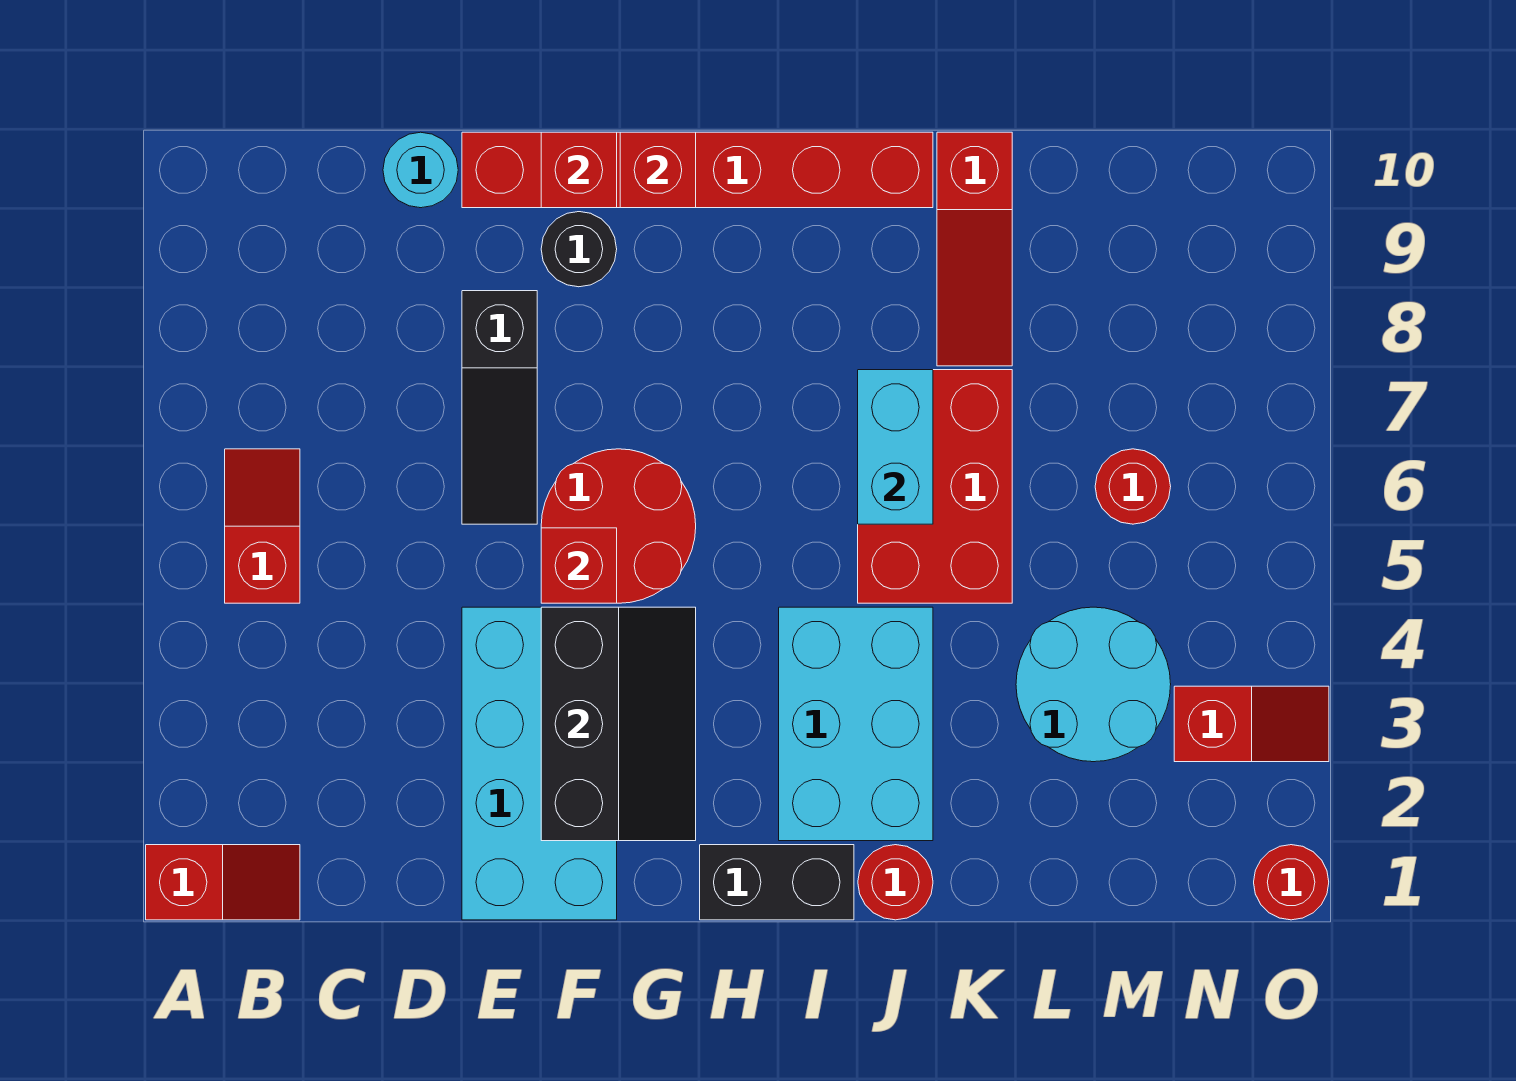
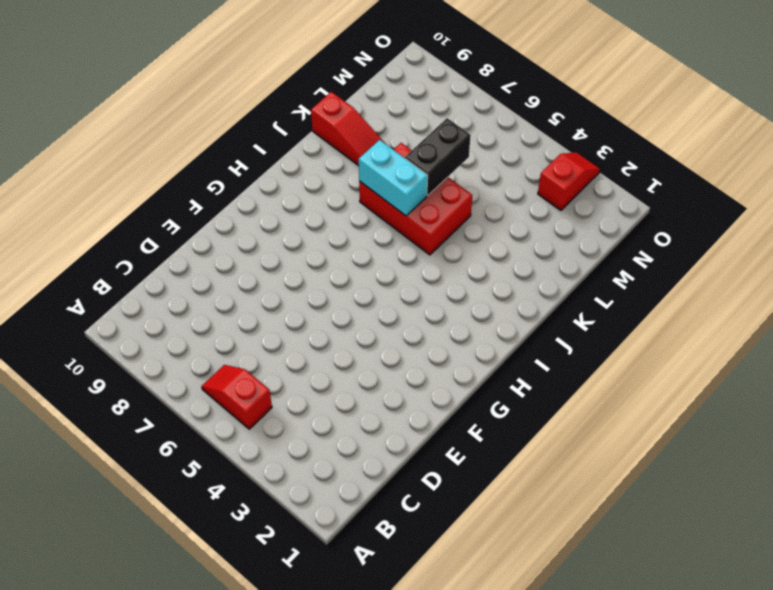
black brick K6:L6 level 2 -> black brick H1:I1 level 1
none -> red slope A1:B1 level 1 top A
none -> cyan round brick D10 level 1
none -> cyan brick E1:F4 level 1

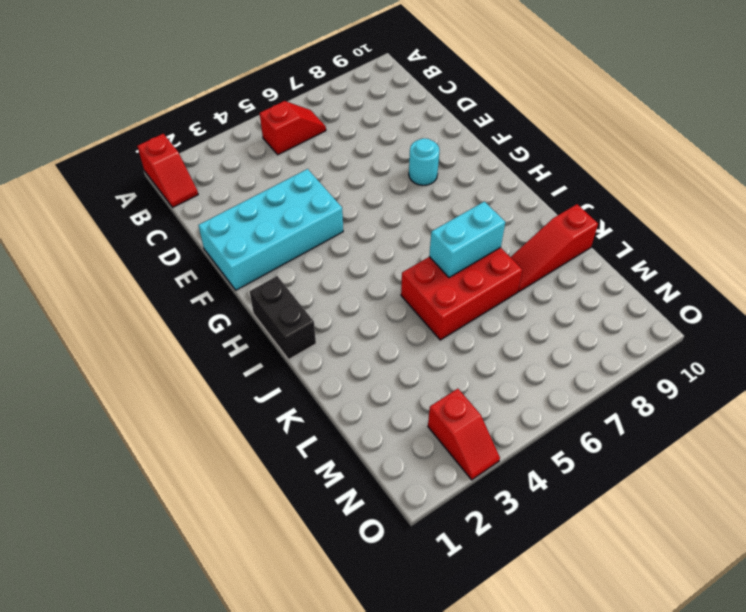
cyan round brick F8 level 1 -> cyan round brick D10 level 1
none -> black slope E6:E8 level 1 top 8
none -> red brick E10:J10 level 1
none -> red round brick F5:G6 level 1

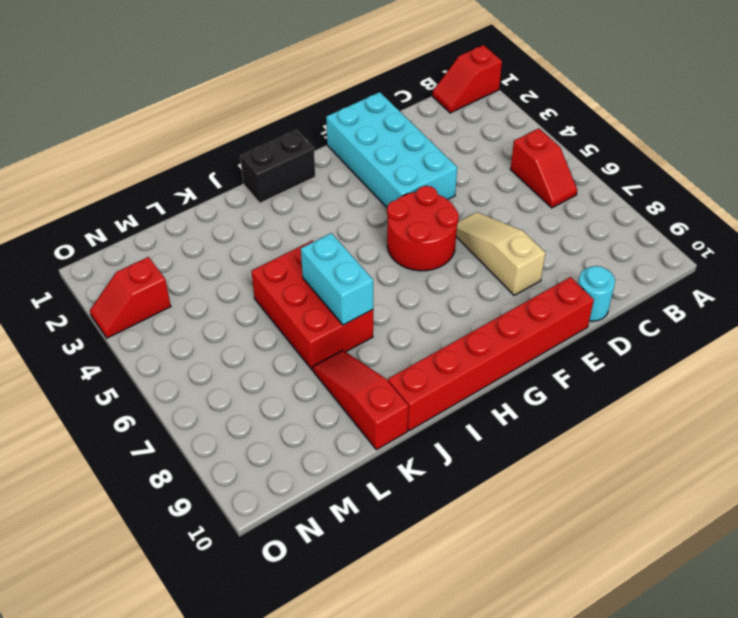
tan slope E6:E8 level 1 top 8 -> black slope E6:E8 level 1 top 8
none -> black round brick F9 level 1
none -> cyan brick I2:J4 level 1
none -> red round brick J1 level 1

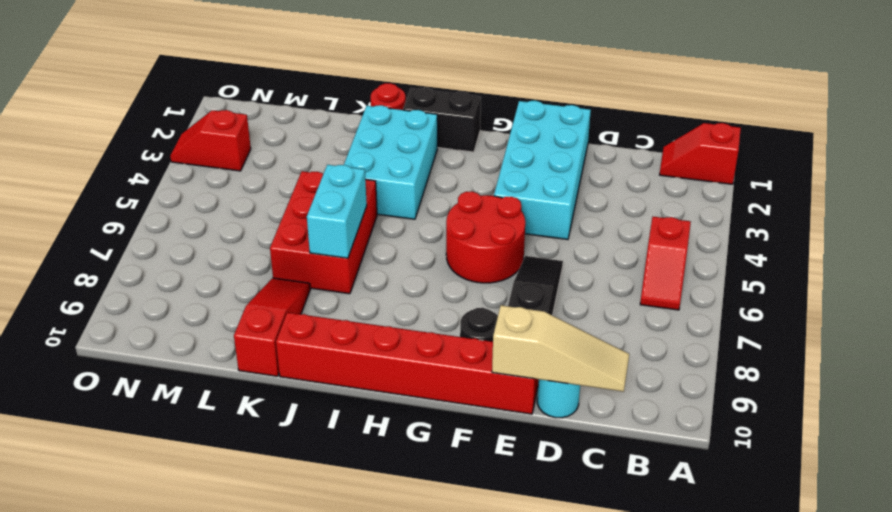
tan slope C10:E10 level 2 top E -> none
none -> cyan round brick L3:M4 level 1
none -> red round brick M6 level 1
none -> red round brick O1 level 1

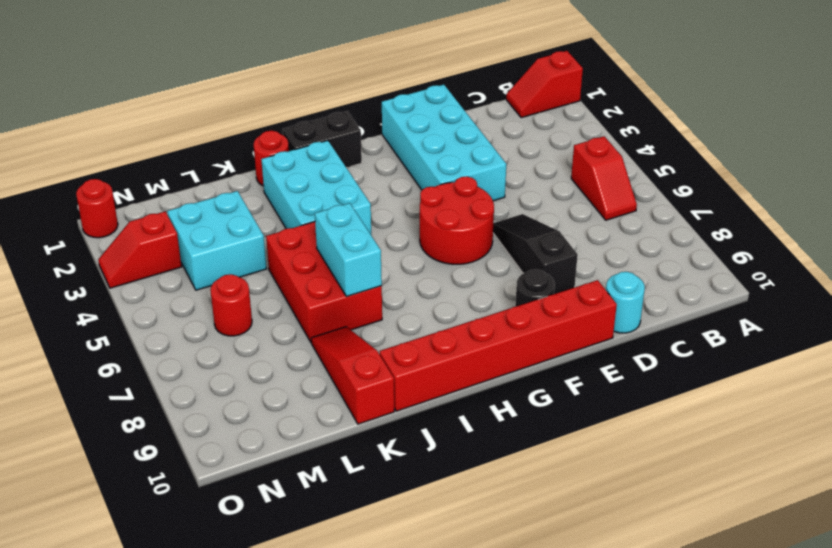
cyan brick L3:M4 level 1 -> cyan round brick L3:M4 level 1
none -> black slope F2:G4 level 2 top F
none -> red brick F5 level 2
none -> red brick F10 level 2

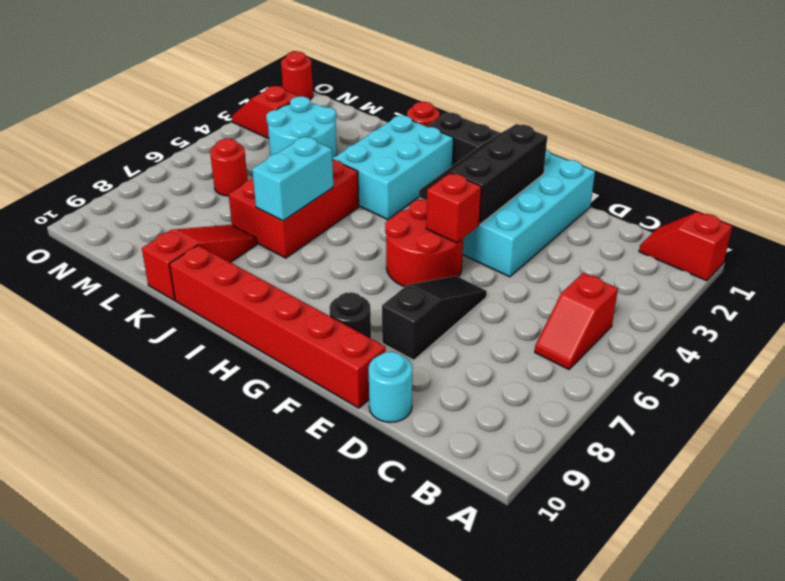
none -> red brick F10 level 2
none -> red brick G10 level 2

